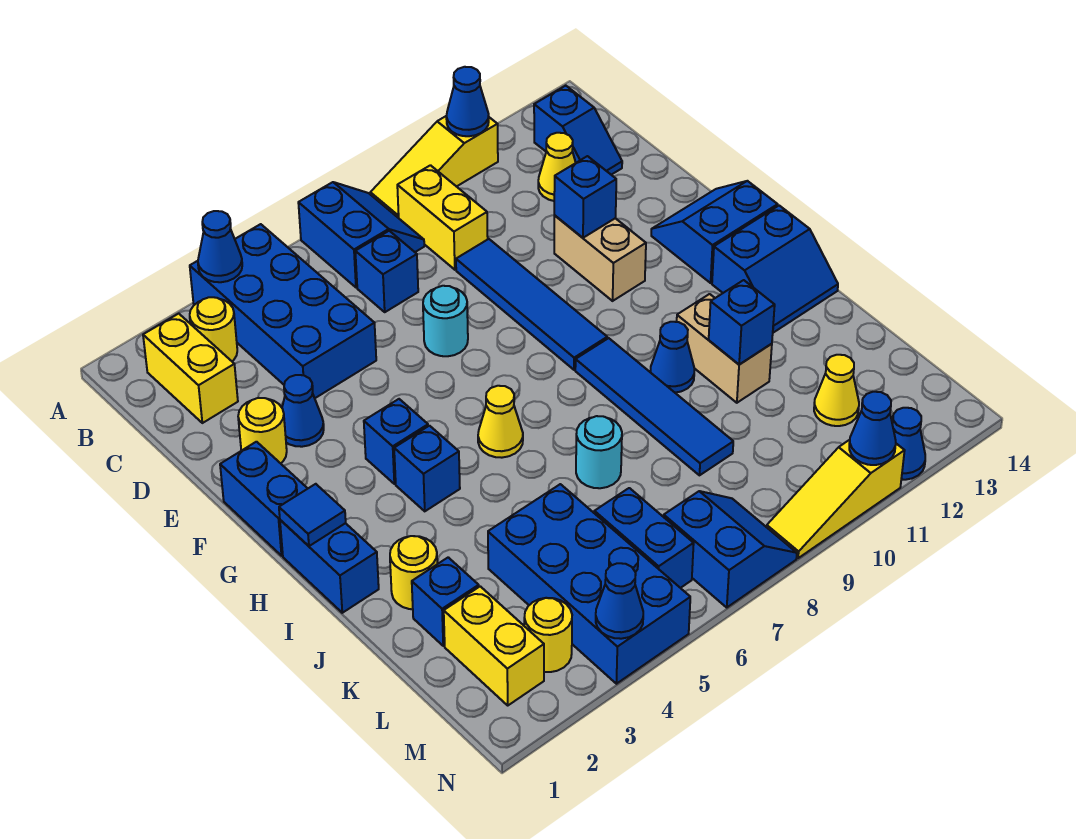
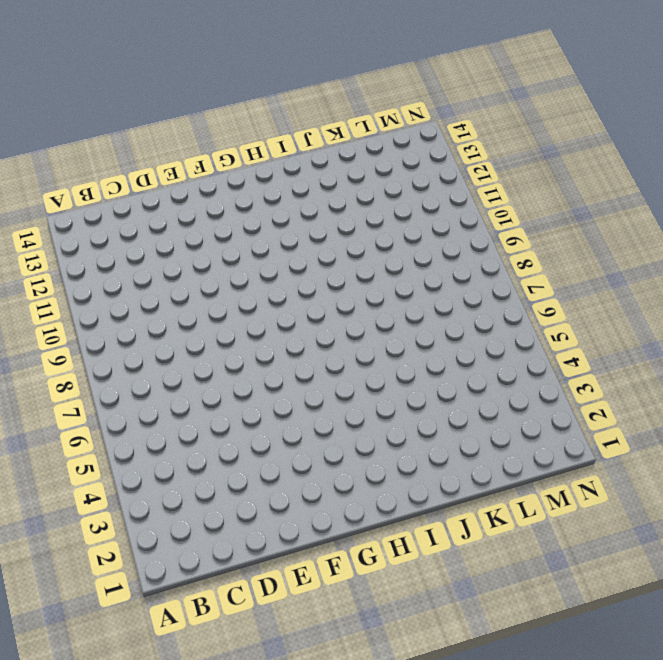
none -> blue brick A4:D5 level 1
none -> blue slope A7:B8 level 1 top 7
none -> yellow slope A9:A11 level 1 top 11
none -> yellow brick B2:C2 level 1

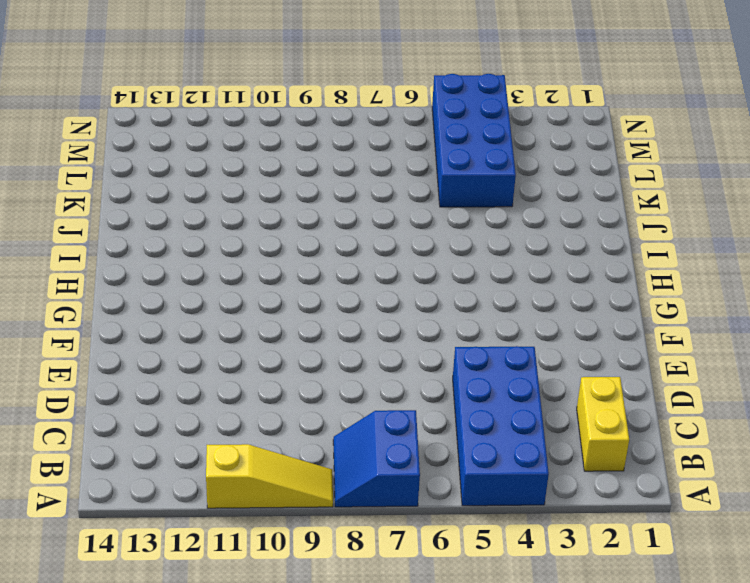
none -> yellow round brick B3 level 1
none -> yellow brick B9:C9 level 1
none -> blue slope B13:C13 level 1 top B
none -> blue brick C7 level 1

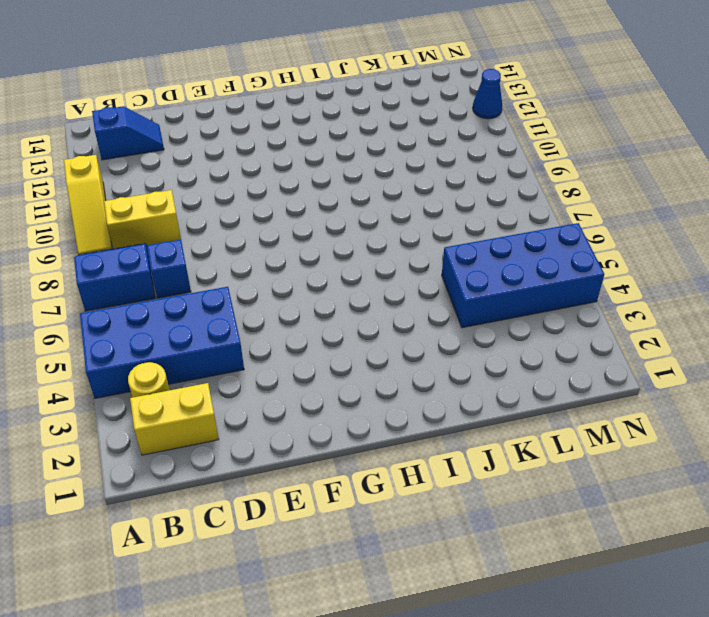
none -> yellow cone C12 level 1
none -> blue tile D9:G9 level 1
none -> yellow round brick E2 level 1
none -> blue cone E3 level 1

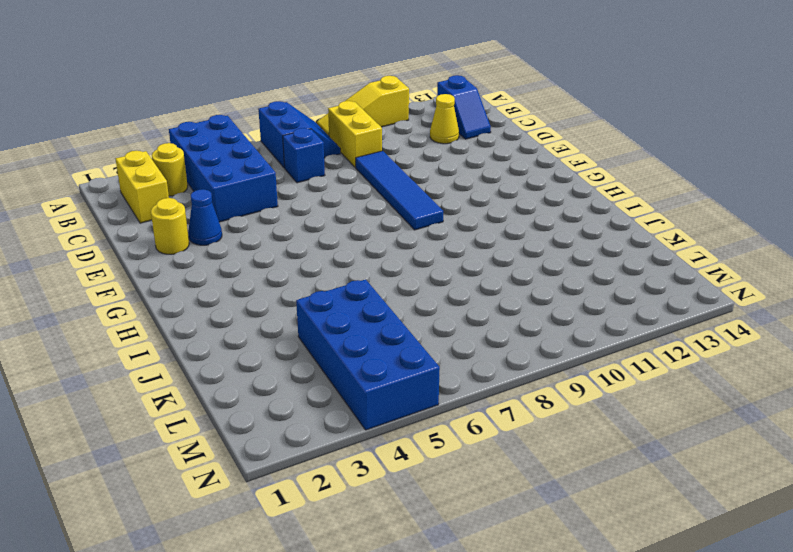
none -> cyan round brick E7 level 1
none -> tan brick E11:F11 level 1
none -> blue brick F1:G1 level 1
none -> blue slope F13:G14 level 1 top G

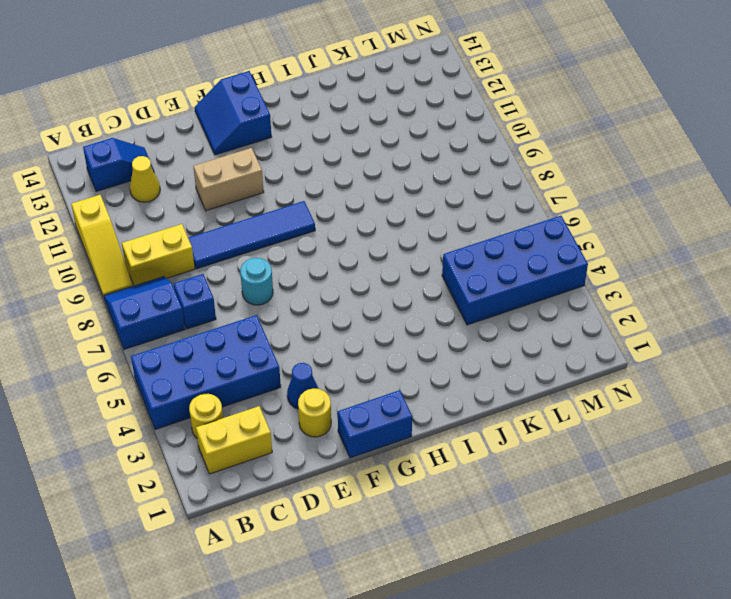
none -> blue brick G4 level 1
none -> blue brick H1:I1 level 1
none -> blue brick H4 level 1
none -> yellow cone H6 level 1

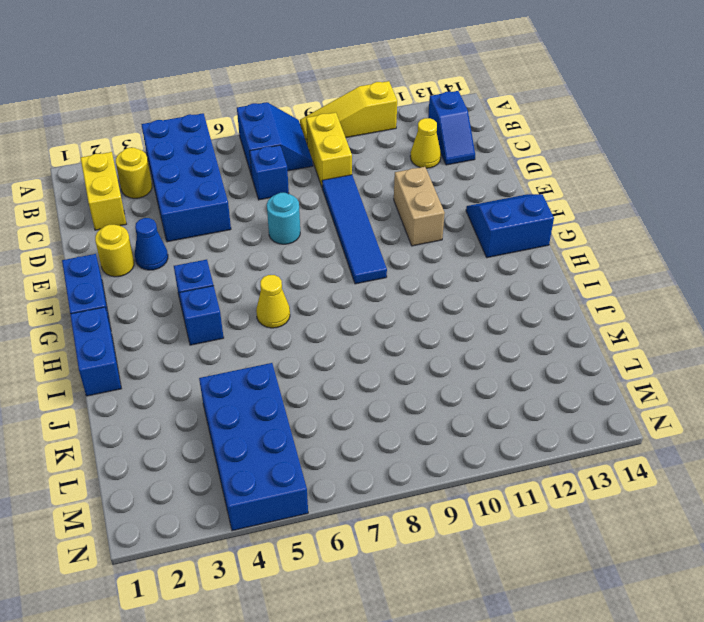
none -> blue tile H9:K9 level 1
none -> blue slope H13:I14 level 1 top H
none -> blue cone I10 level 1
none -> tan brick I11:J11 level 1

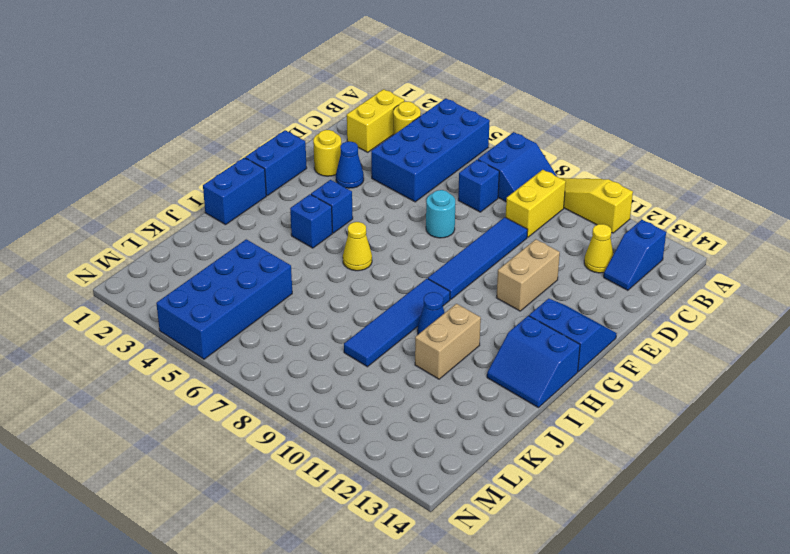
none -> yellow round brick J2 level 1
none -> cyan round brick J7 level 1
none -> blue brick K2 level 1
none -> yellow brick L2:M2 level 1

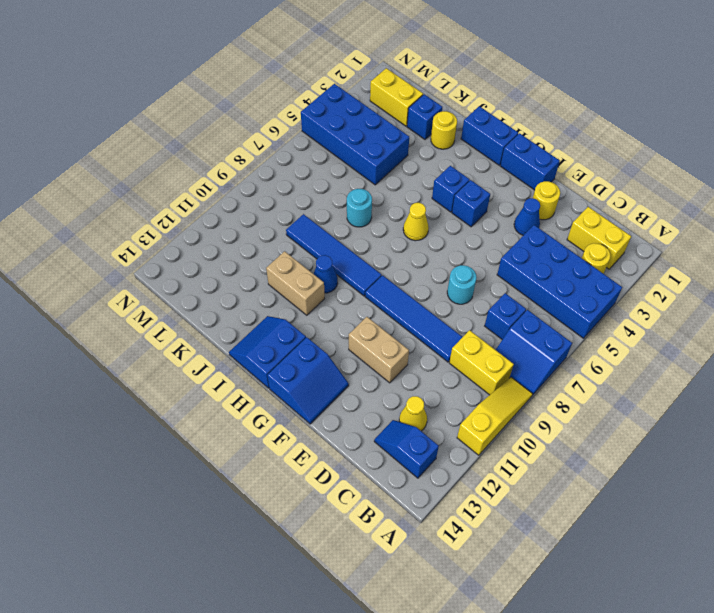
none -> blue brick L6:M6 level 1
none -> yellow cone L12 level 1
none -> yellow round brick M3 level 1
none -> blue slope M7:N8 level 1 top 7

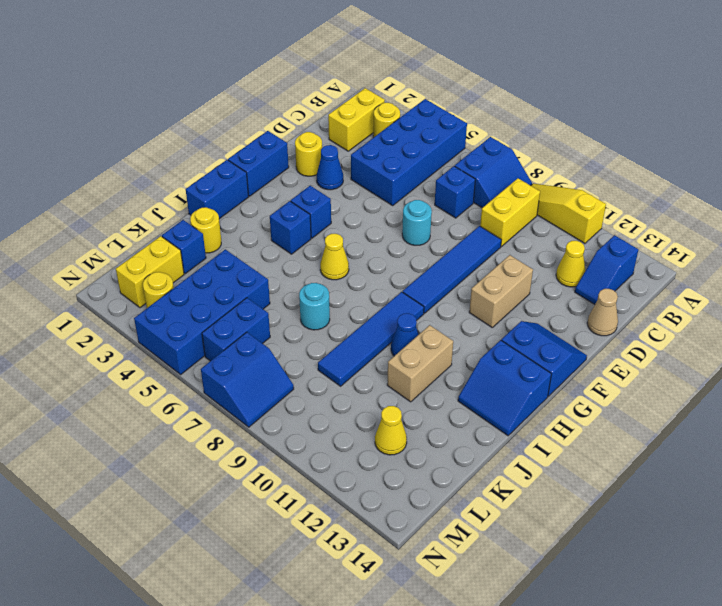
tan cone D14 level 1 -> none
none -> yellow slope N9:N11 level 1 top 11
none -> blue cone N12 level 1
none -> blue cone A4 level 2
none -> blue cone A11 level 2

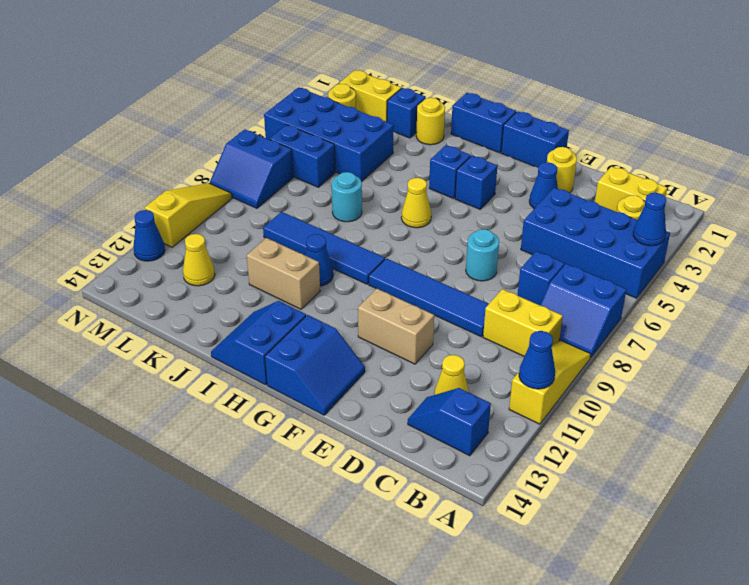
none -> blue brick E11 level 2
none -> blue tile H1 level 2
none -> blue brick J11 level 2
none -> blue cone N4 level 2

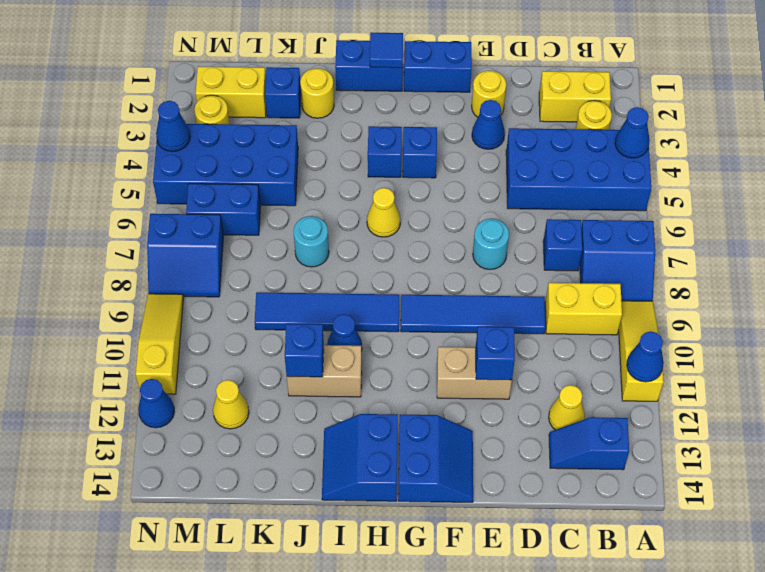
none -> blue cone N11 level 2

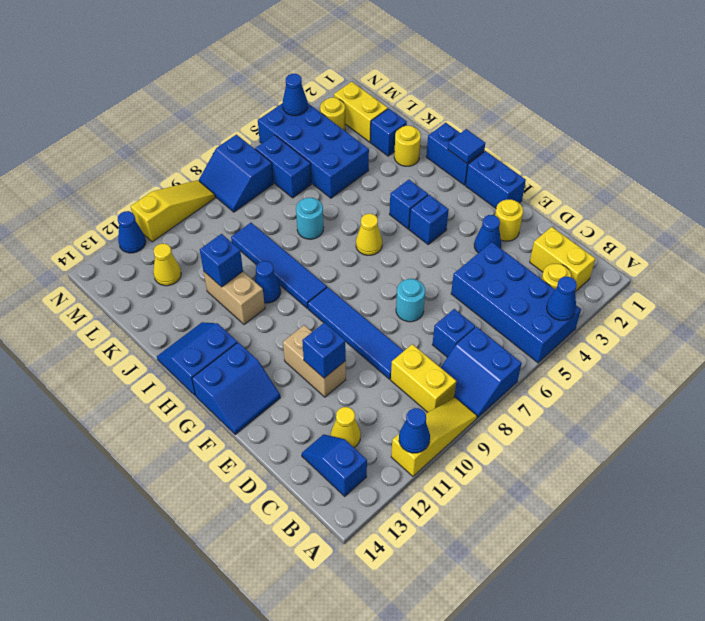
none -> blue cone N11 level 2

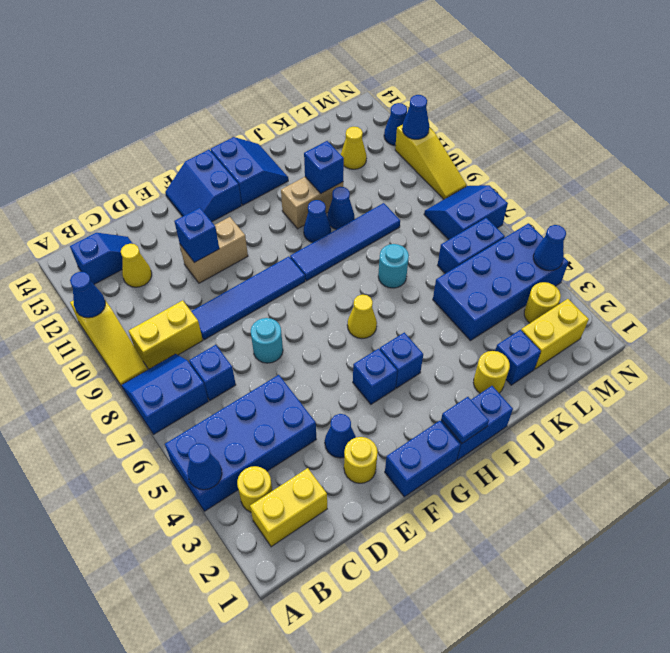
blue cone J10 level 1 -> none

